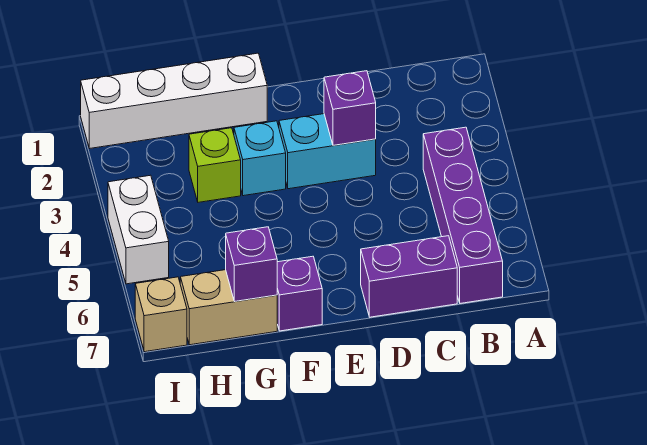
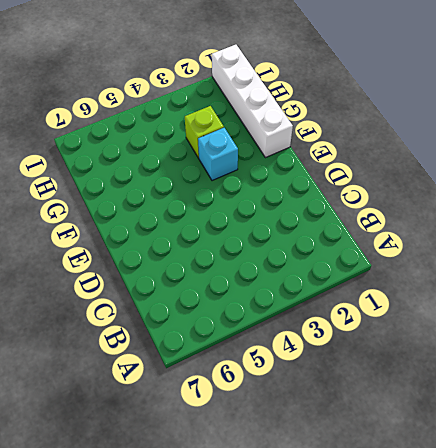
none -> purple brick B4:B7 level 1
none -> purple brick C7:D7 level 1
none -> cyan brick D3:E3 level 1

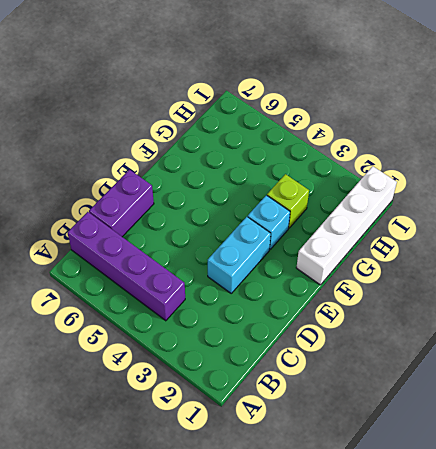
none -> purple brick F7 level 1
none -> tan brick G7:H7 level 1
none -> white brick I4:I5 level 1

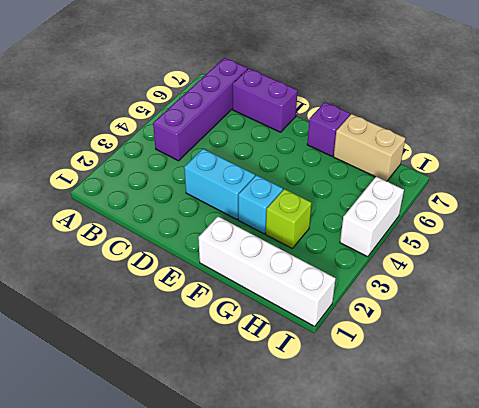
none -> tan brick I7 level 1
none -> purple brick D3 level 2
none -> purple brick G7 level 2

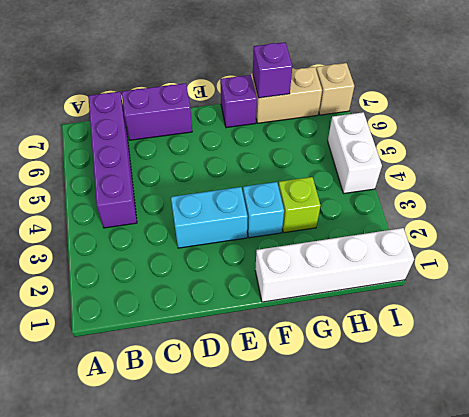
none -> purple brick D3 level 2

